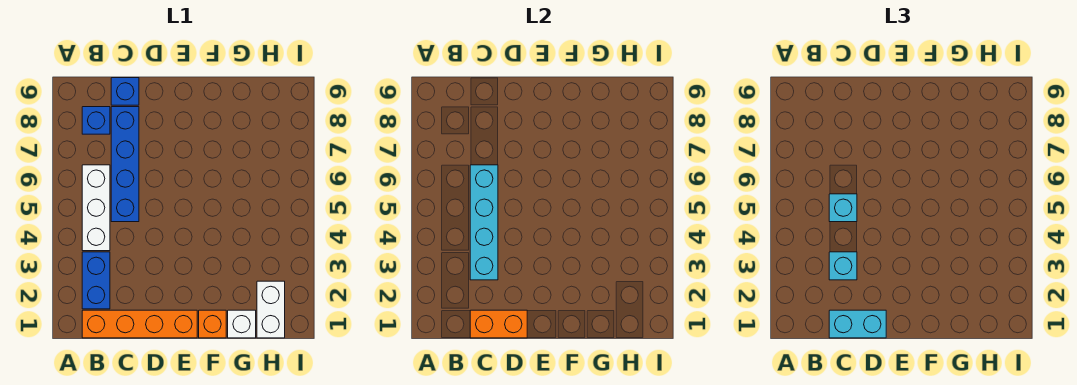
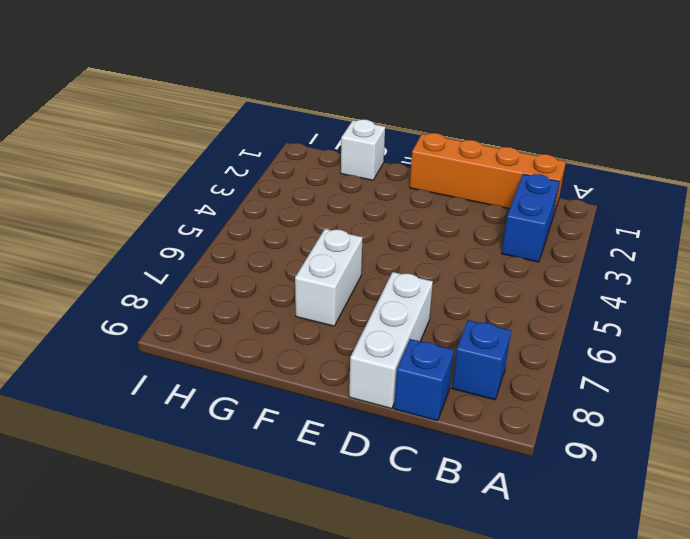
white brick D7:D9 level 1 -> white brick B4:B6 level 1
white brick F6:F7 level 1 -> white brick H1:H2 level 1
none -> blue brick C5:C8 level 1
none -> orange brick F1 level 1
none -> orange brick C1:D1 level 2

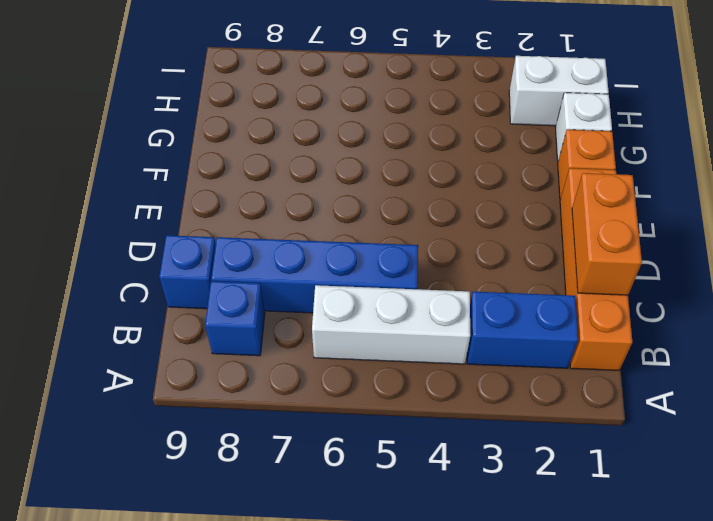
none -> cyan brick C3:C6 level 2
none -> cyan brick C1:D1 level 3
none -> cyan brick C3 level 3

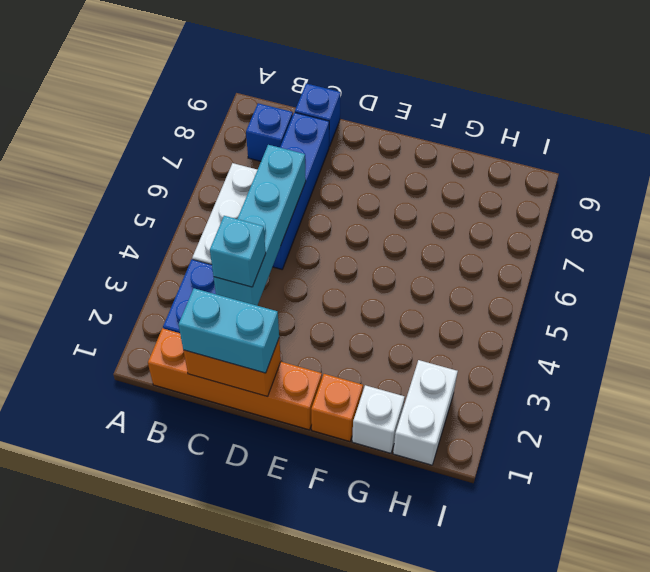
none -> cyan brick C5 level 3

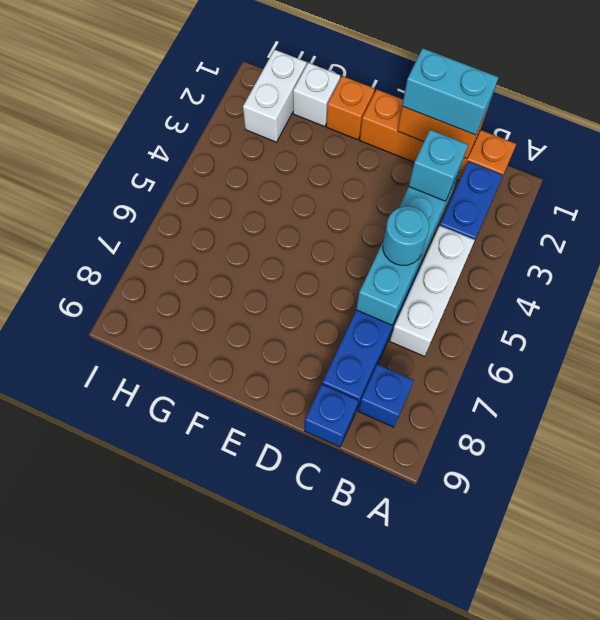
cyan round brick C5 level 3 -> cyan brick C5 level 3

